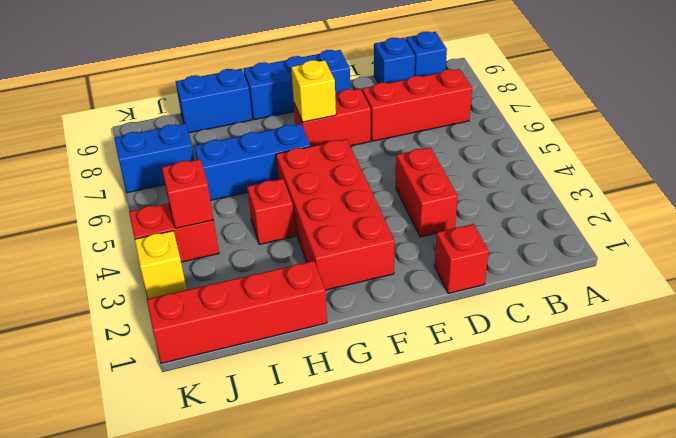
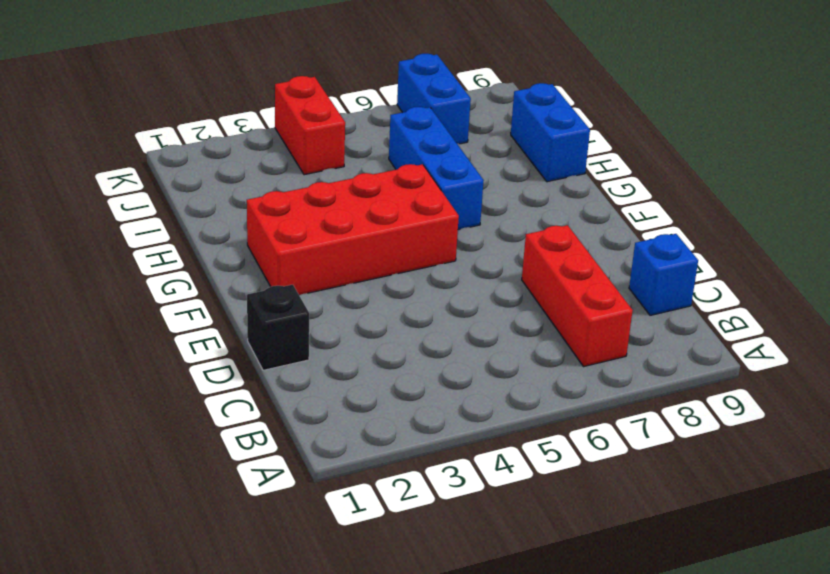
black brick D1 level 1 -> red brick D1 level 1
none -> blue brick B9 level 1
none -> red brick D3:D4 level 1
none -> red brick E7:F7 level 1

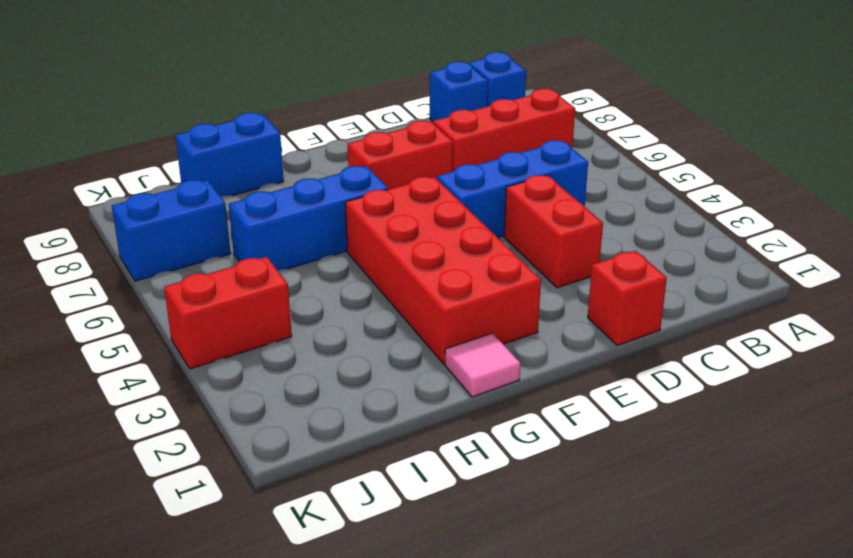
blue brick C5:E5 level 1 -> blue brick E9:G9 level 1
pink tile G1 level 1 -> none
none -> red brick H1:K1 level 1
none -> red brick H4 level 1
none -> yellow brick K3 level 1

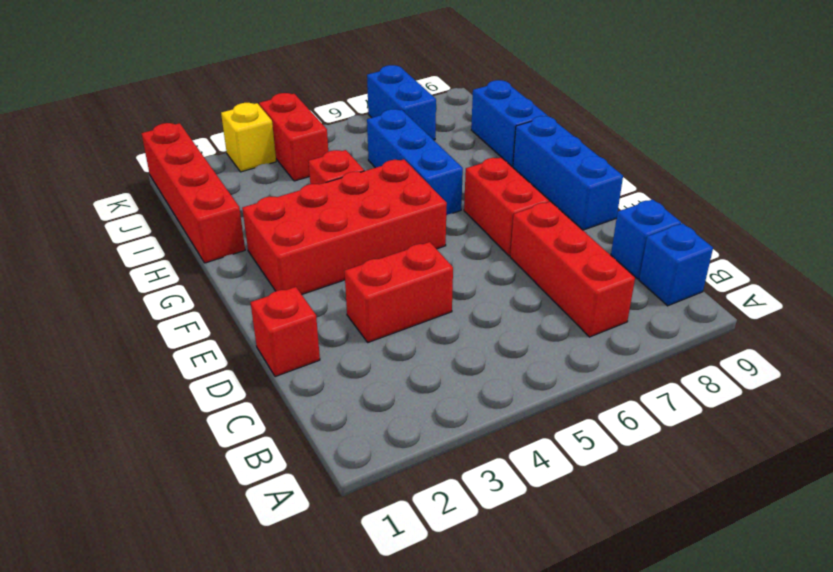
none -> yellow brick F7 level 2
none -> red brick J4 level 2

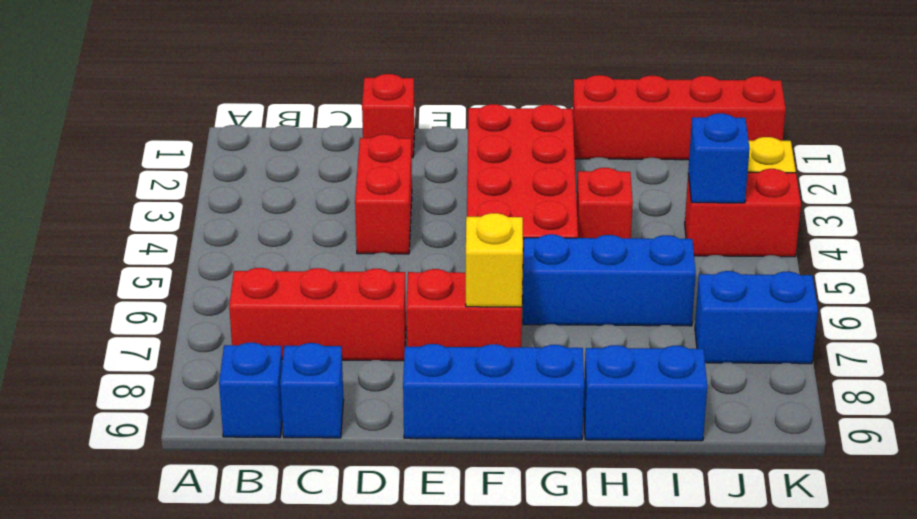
blue brick J4 level 2 -> red brick J4 level 2

